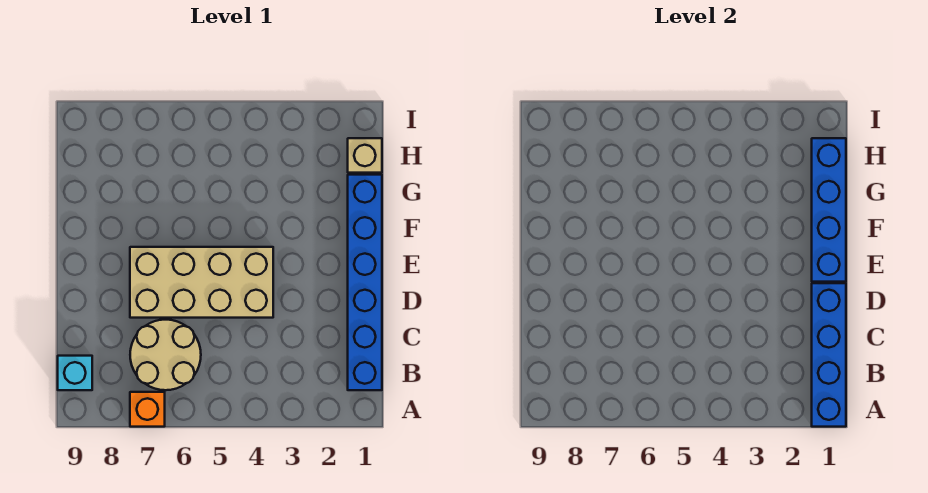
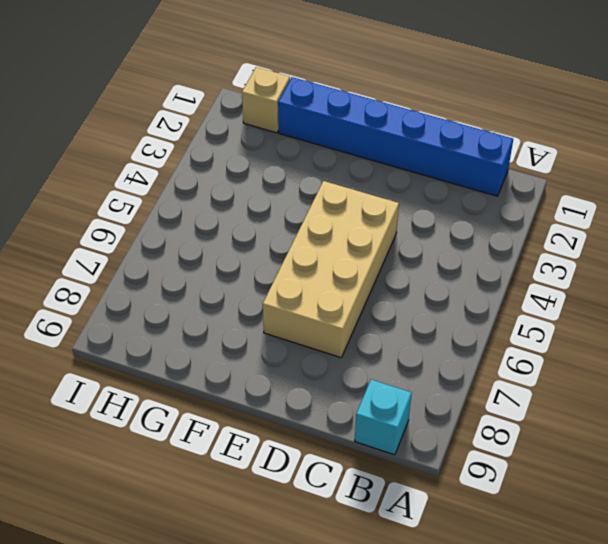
none -> orange brick A7 level 1
none -> tan round brick B6:C7 level 1

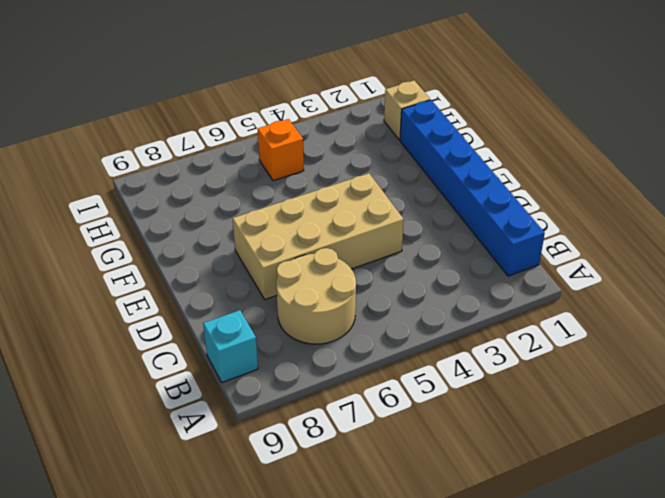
orange brick H5 level 1 -> orange brick A7 level 1
none -> blue brick A1:D1 level 2
none -> blue brick E1:H1 level 2

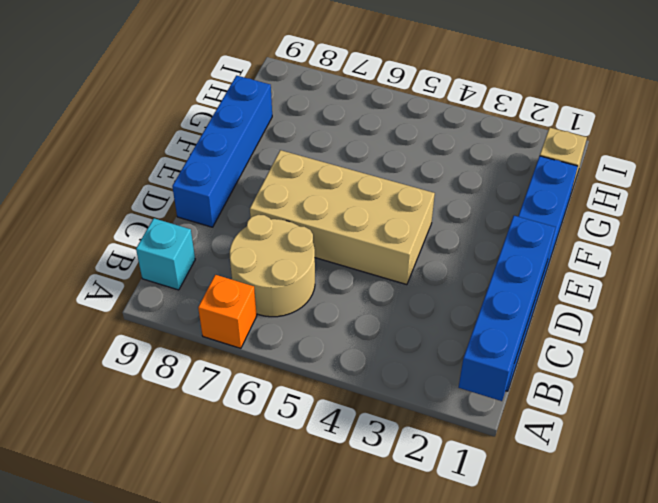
blue brick D9:G9 level 1 -> blue brick E1:H1 level 2

